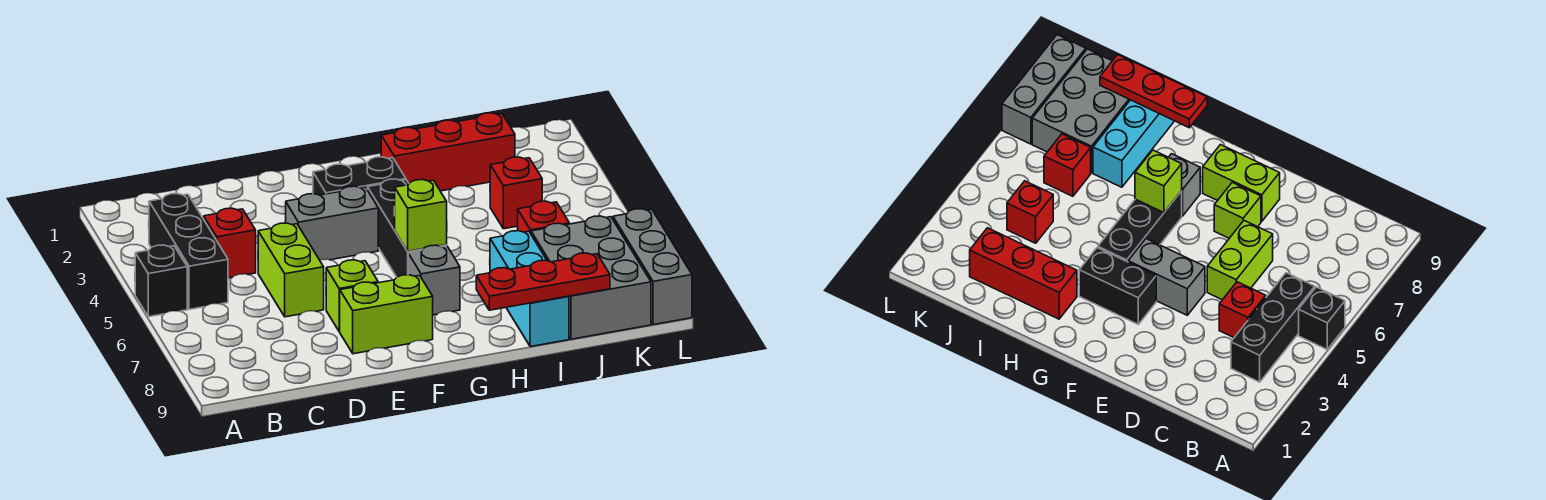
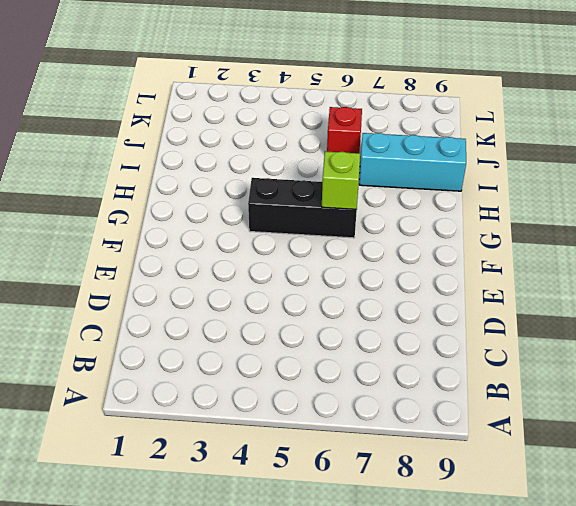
none -> black brick A5 level 1
none -> black brick B3:B5 level 1
none -> red brick C4 level 1

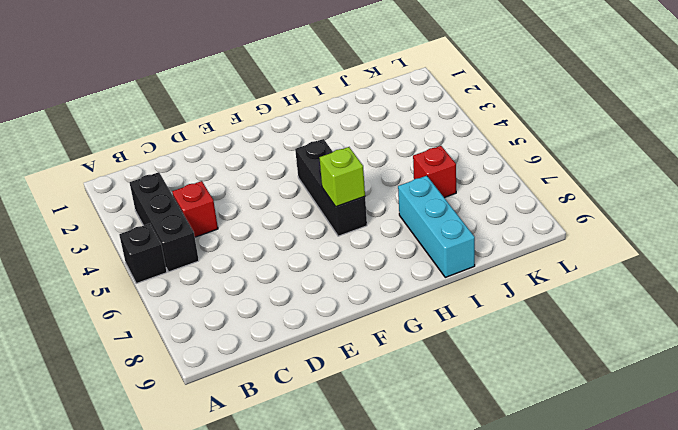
none -> lime brick D5:D6 level 1
none -> grey brick E4:F4 level 1
none -> lime brick E7 level 1

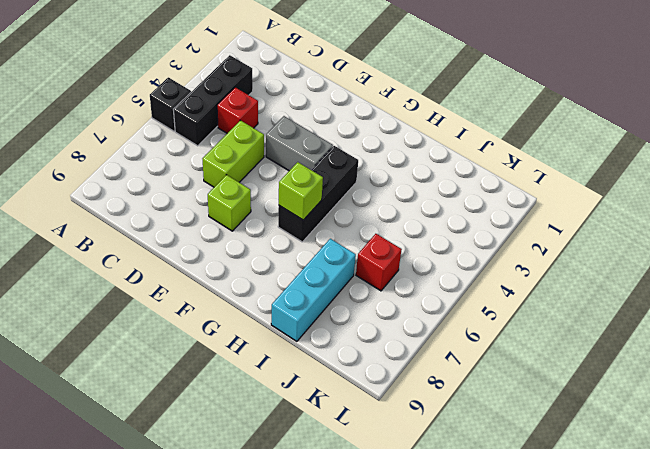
none -> lime brick E8:F8 level 1
none -> black brick F3:G3 level 1
none -> grey brick G7 level 1

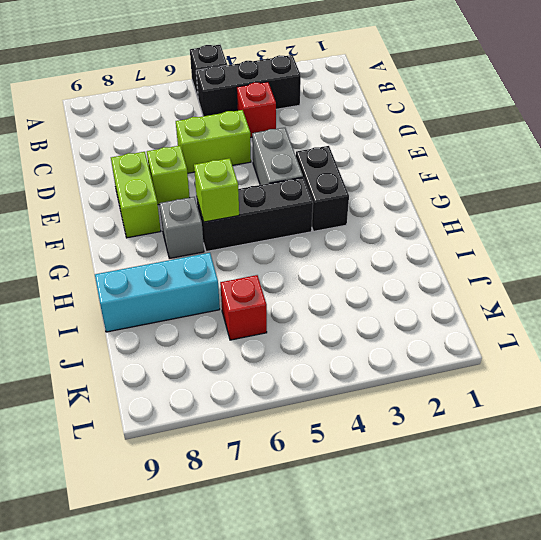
none -> red brick H2:J2 level 1
none -> red brick J4 level 1
none -> grey brick J7:K9 level 1

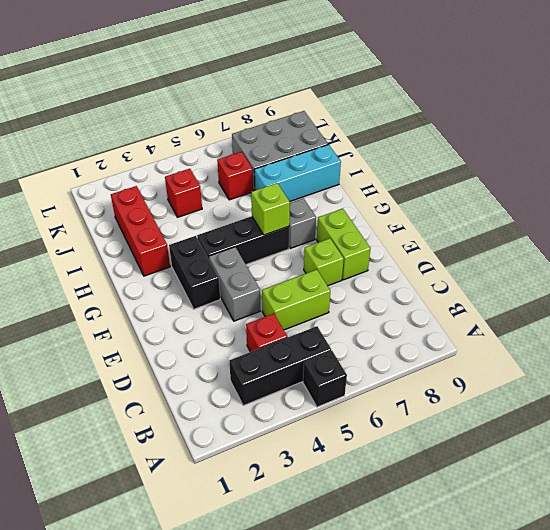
none -> grey brick L7:L9 level 1
none -> red plate H9:J9 level 2

